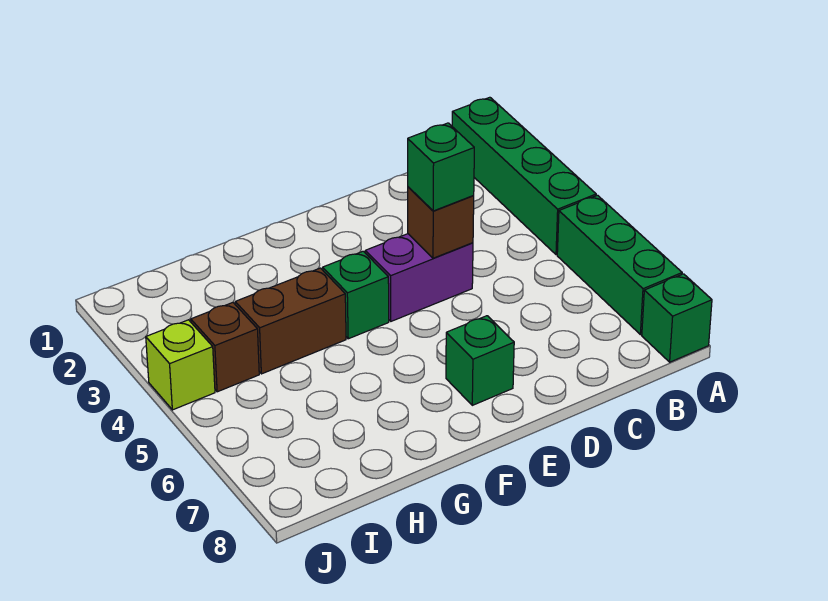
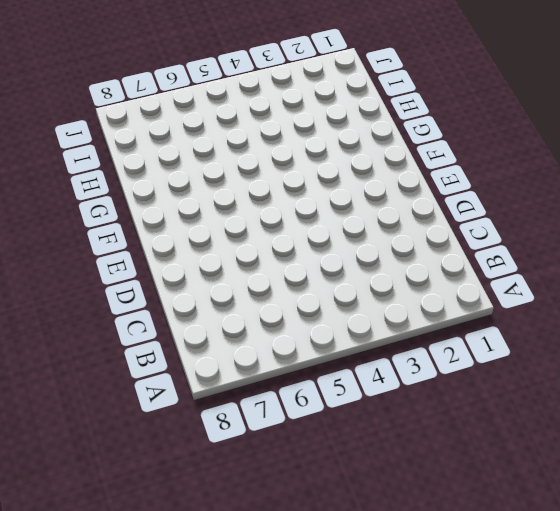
none -> green brick A1:A4 level 1
none -> green brick A5:A7 level 1

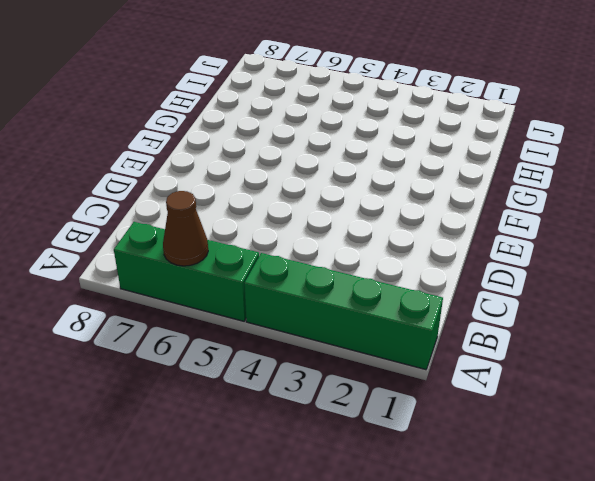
brown cone A6 level 2 -> none
none -> green brick A8 level 1
none -> purple brick D4:E4 level 1

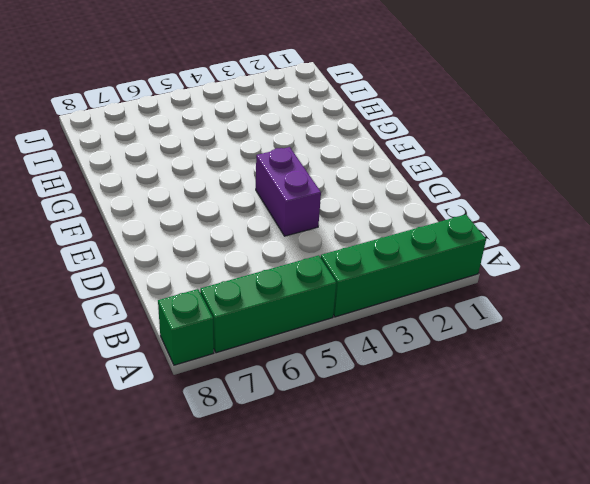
none -> green brick E7 level 1
none -> green brick F4 level 1

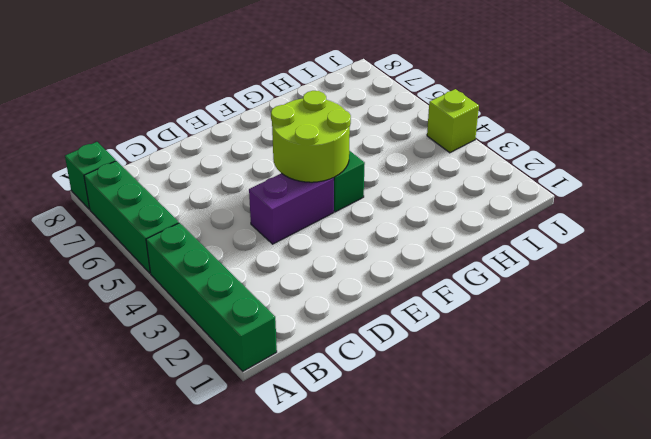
lime round brick E4:F5 level 2 -> none
none -> green brick E7 level 1
none -> brown brick G4:H4 level 1

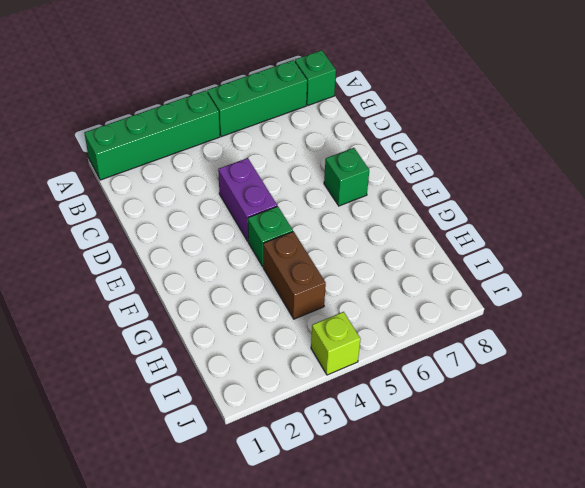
none -> brown brick I4 level 1
none -> brown brick D4 level 2

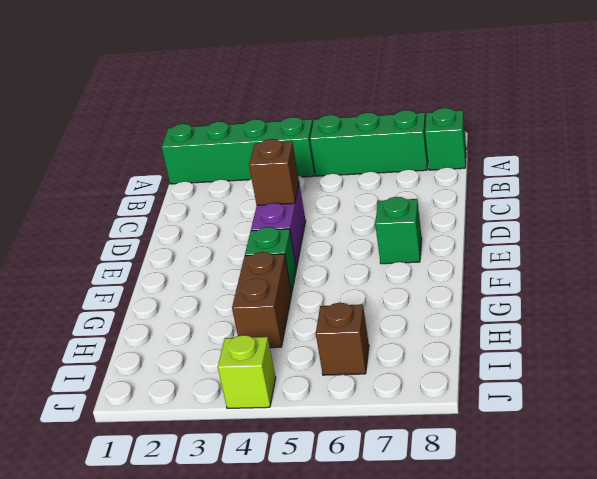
brown brick I6 level 1 -> brown brick I4 level 1
none -> green brick D4 level 3

